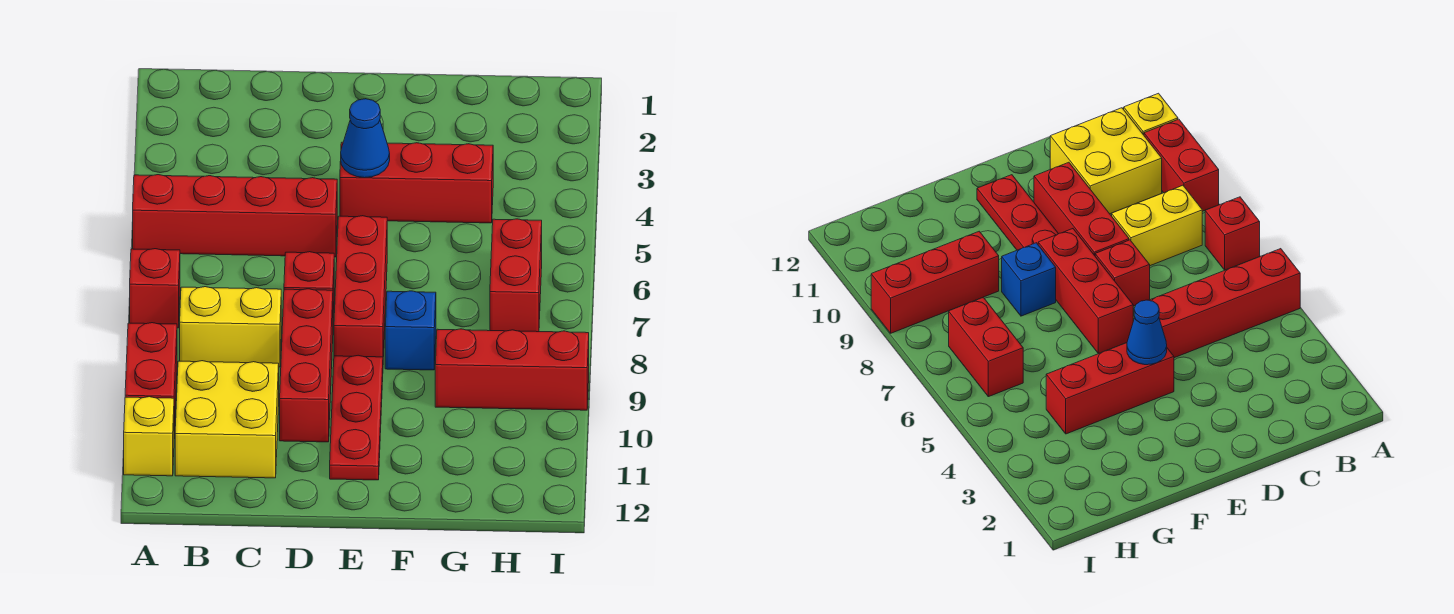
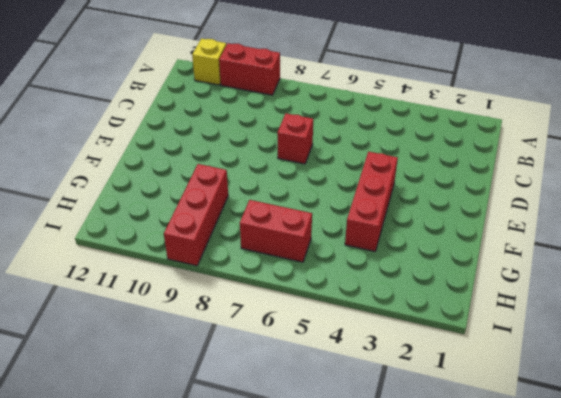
none -> red brick A5:D5 level 1
none -> red brick A7 level 1
none -> yellow brick B8:C8 level 1

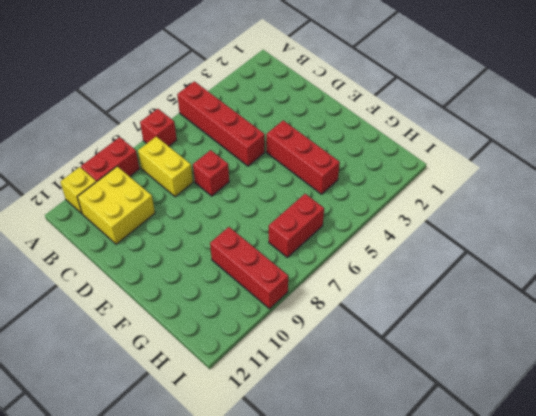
none -> red brick D8:D10 level 1
none -> red brick E6:E8 level 1
none -> red plate E9:E11 level 1

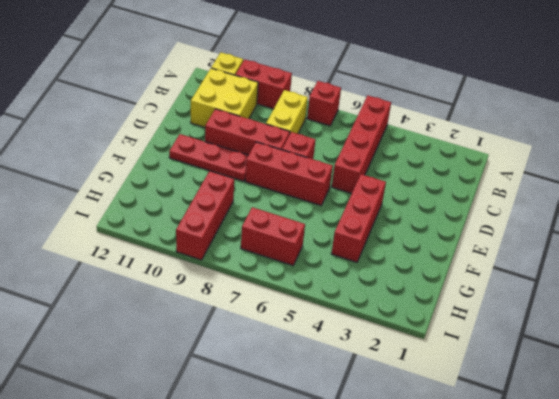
none -> blue brick F8 level 1
none -> blue cone E4 level 2

